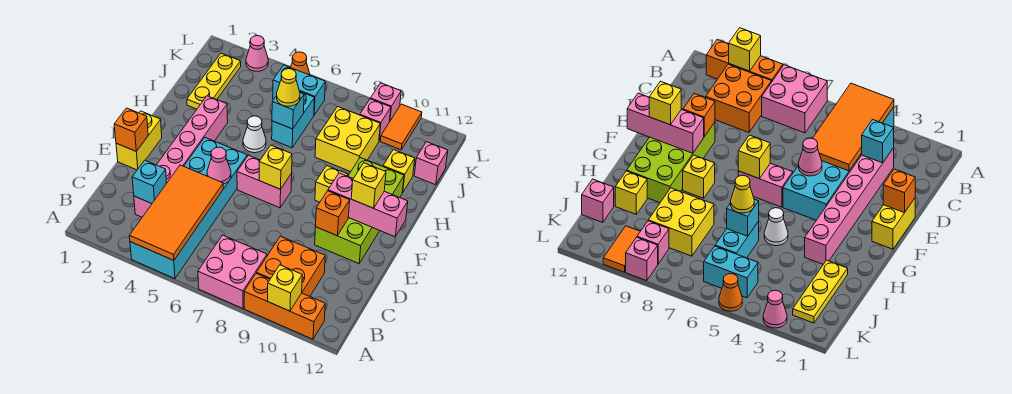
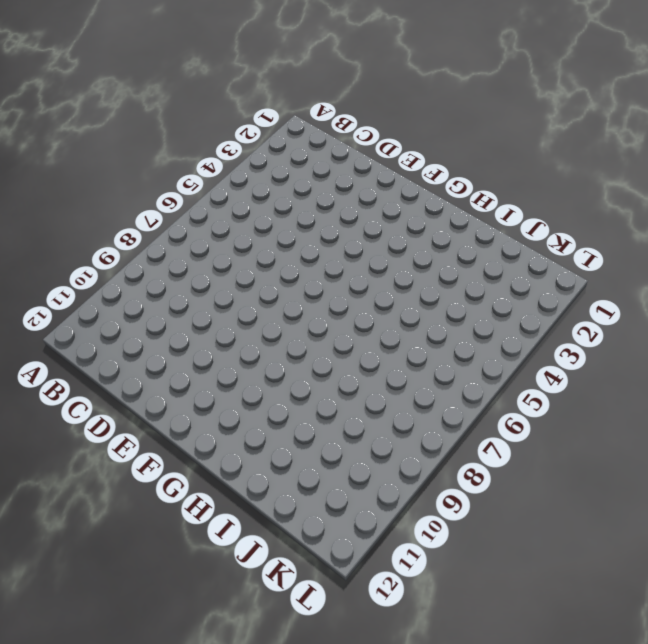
none -> cyan brick A4:F5 level 1
none -> pink brick A7:B8 level 1
none -> orange brick A9:A11 level 1
none -> orange brick B9:C10 level 1

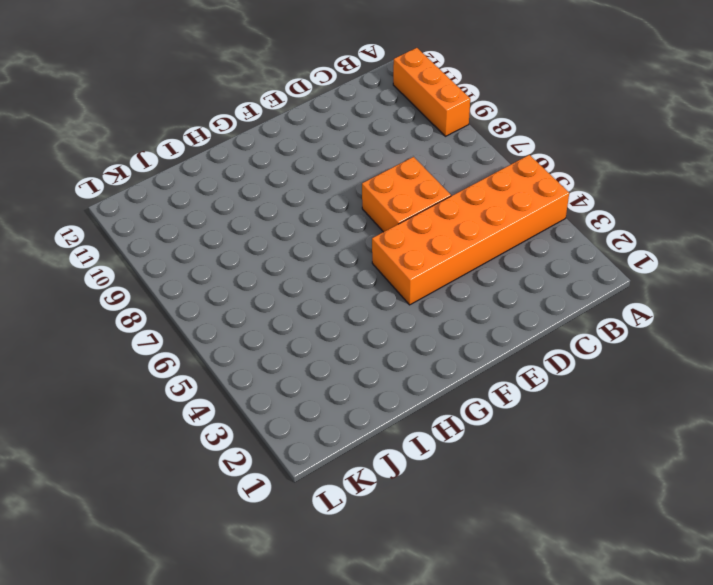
orange brick A4:F5 level 1 -> cyan brick A4:F5 level 1
orange brick D6:E7 level 1 -> orange brick B9:C10 level 1
none -> pink brick A7:B8 level 1
none -> pink brick C3:H3 level 1
none -> yellow brick E1:F1 level 1
none -> lime brick E10:H11 level 1

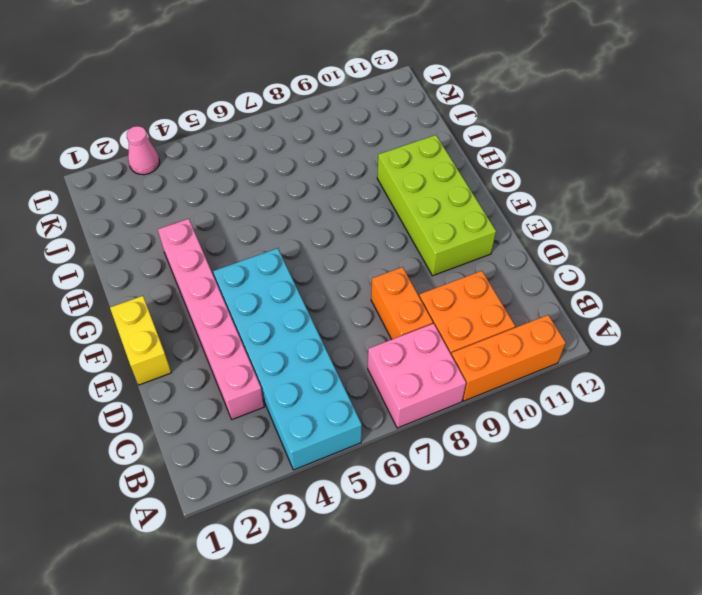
orange brick C8:D8 level 1 -> none
none -> pink brick F6:F7 level 1
none -> yellow brick G9 level 1
none -> white cone H5 level 1
none -> yellow plate I2:K2 level 1

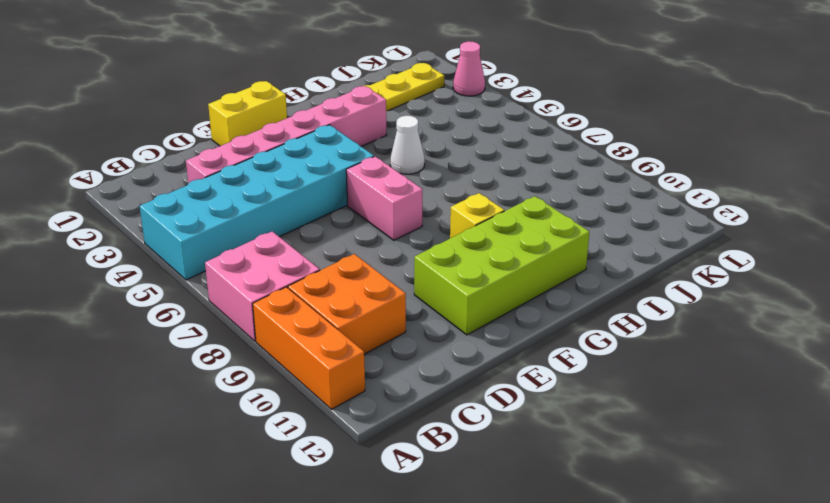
none -> cyan brick I6:J6 level 1
none -> yellow brick I8:J9 level 1
none -> yellow brick I11 level 1
none -> pink brick J12 level 1

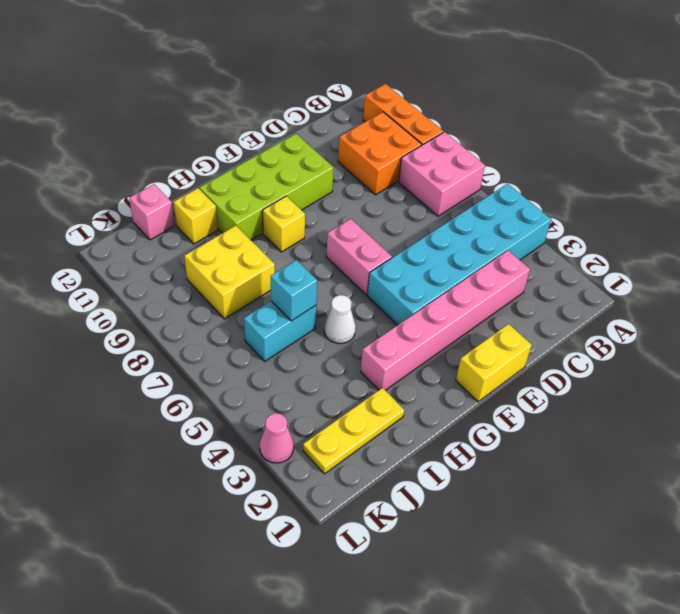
none -> cyan brick K5:K6 level 1
none -> pink brick K9 level 1
none -> orange tile K10:L10 level 1
none -> orange cone L5 level 1

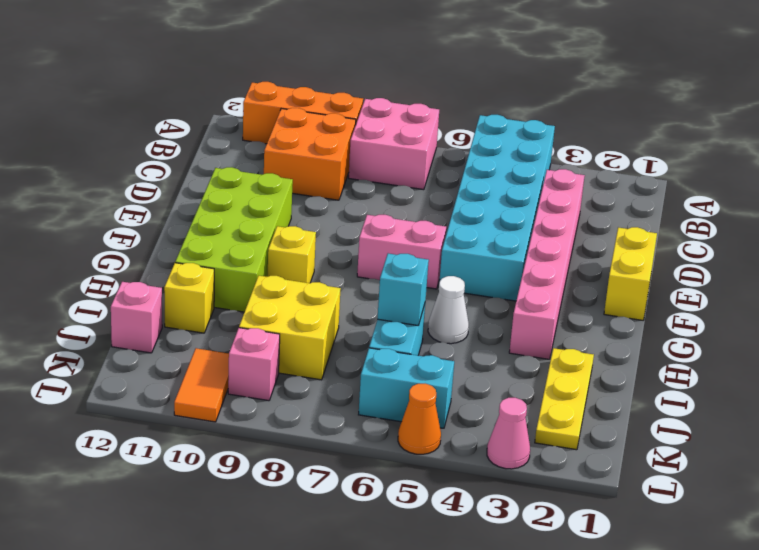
none -> pink brick L9 level 1
none -> orange tile A4:D5 level 2
none -> yellow brick A10 level 2
none -> cyan brick C3 level 2

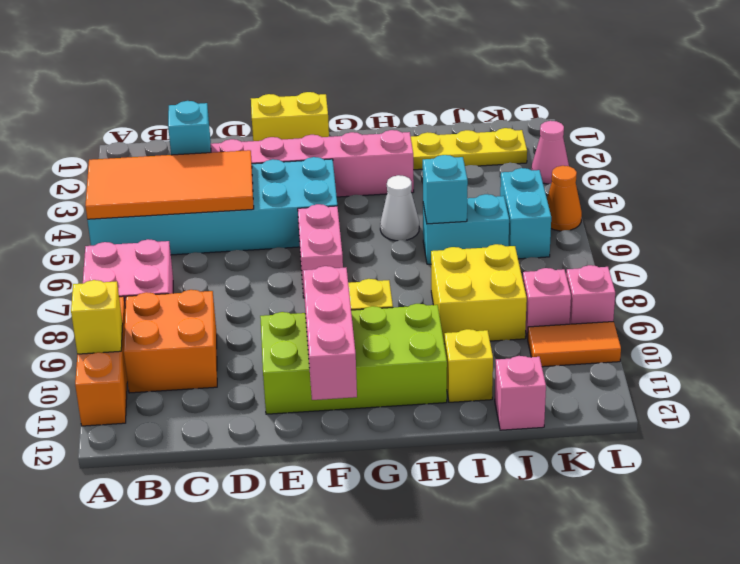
none -> orange brick E1 level 2
none -> pink cone E5 level 2
none -> orange brick E10 level 2
none -> yellow brick F7 level 2

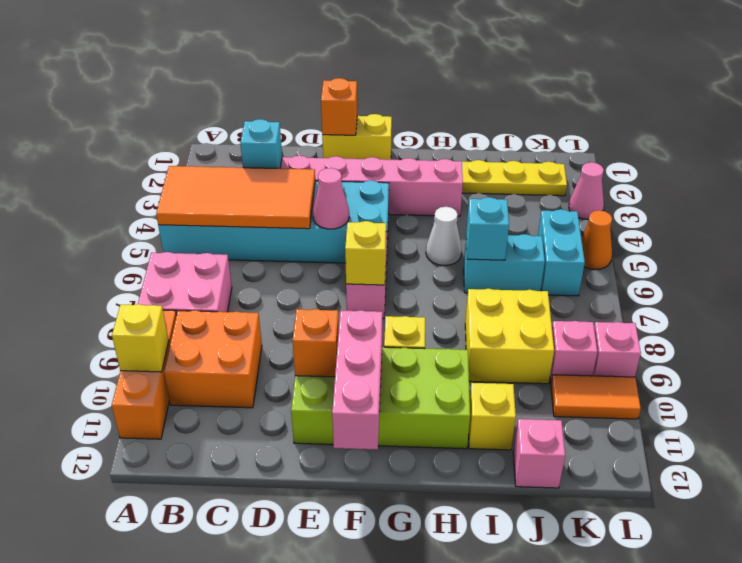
none -> yellow brick F11 level 3
none -> yellow cone I6 level 3

